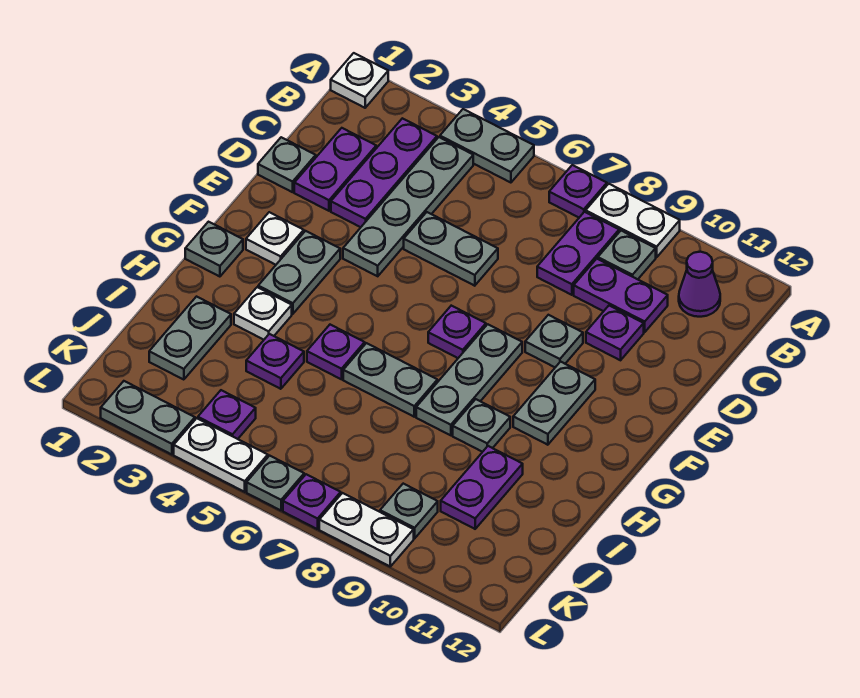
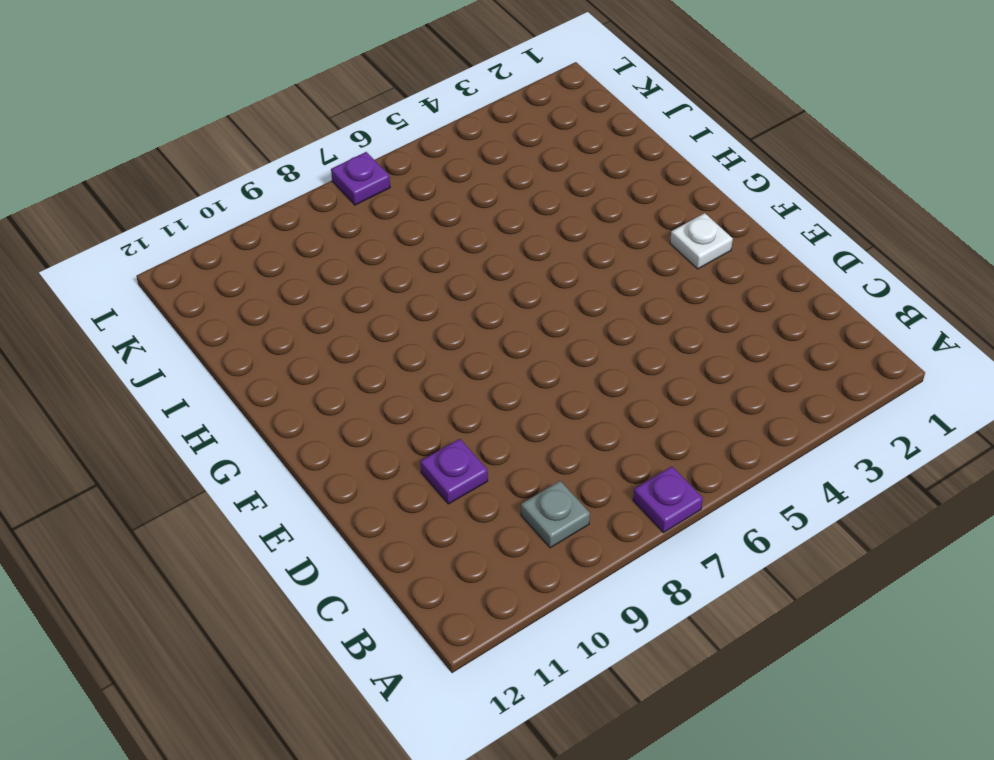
none -> white plate A1 level 1
none -> grey plate A4:A5 level 1
none -> white plate A8:A9 level 1
none -> purple plate B3:D3 level 1

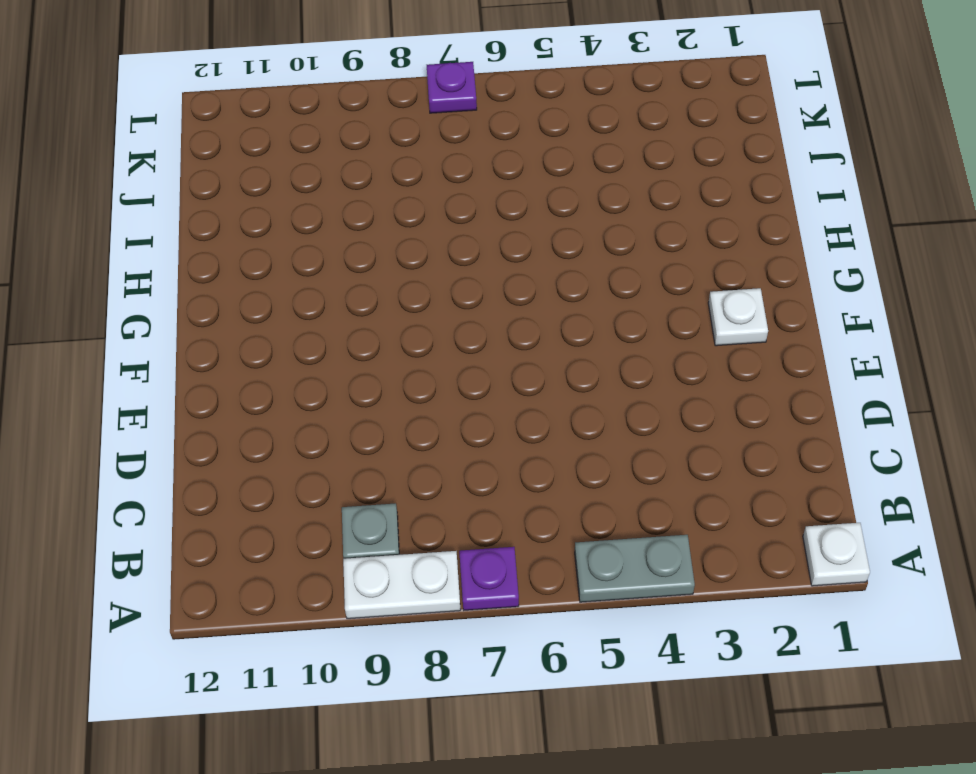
none -> purple plate B3:D3 level 1
none -> grey plate B4:E4 level 1
none -> purple plate B8:C8 level 1
none -> purple cone B11 level 1

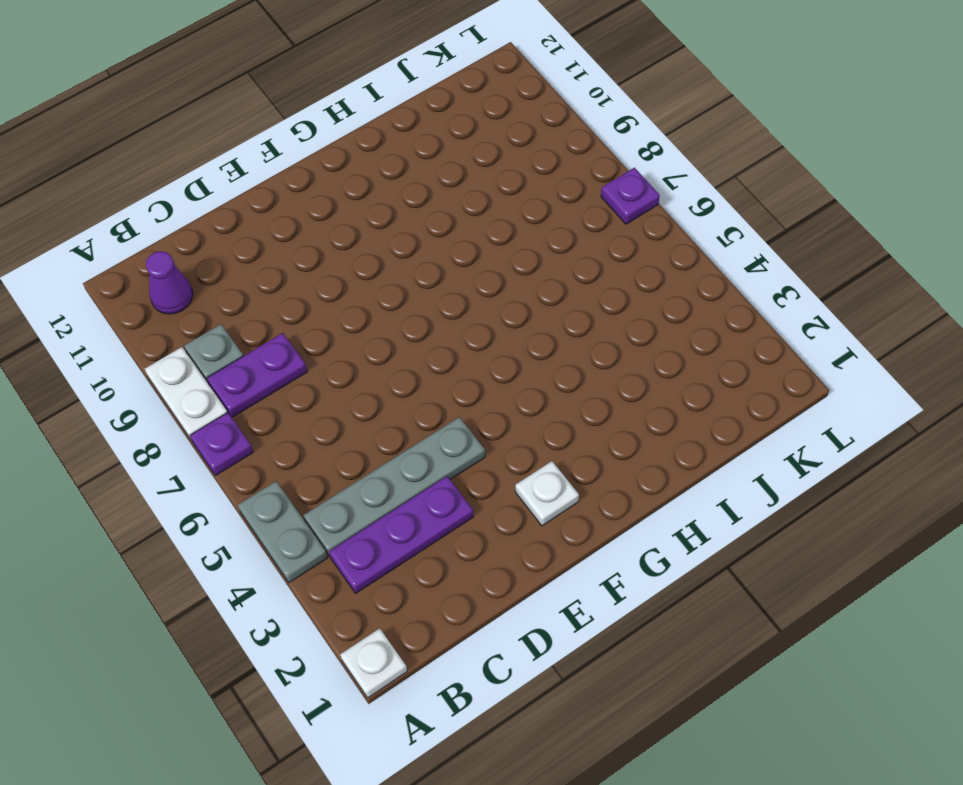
none -> purple plate C2:D2 level 1
none -> purple plate C9:C10 level 1
none -> grey plate D1 level 1
none -> grey plate D5:D6 level 1

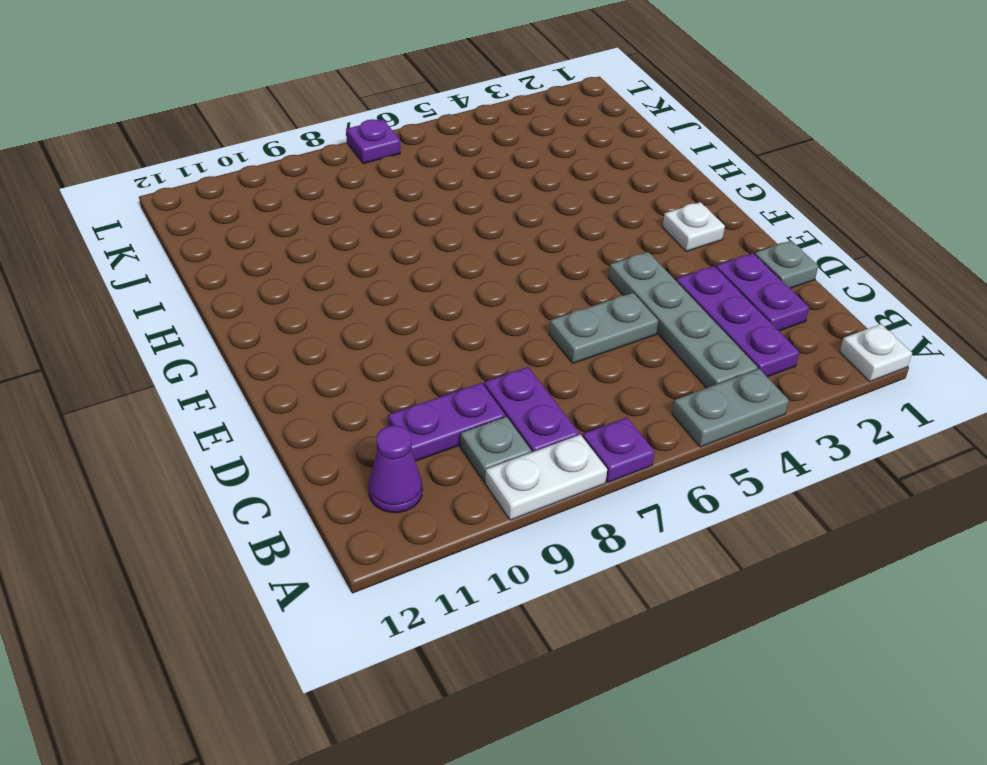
none -> purple plate D10 level 1
none -> grey plate E9 level 1
none -> grey plate F3:G3 level 1
none -> purple plate F7 level 1

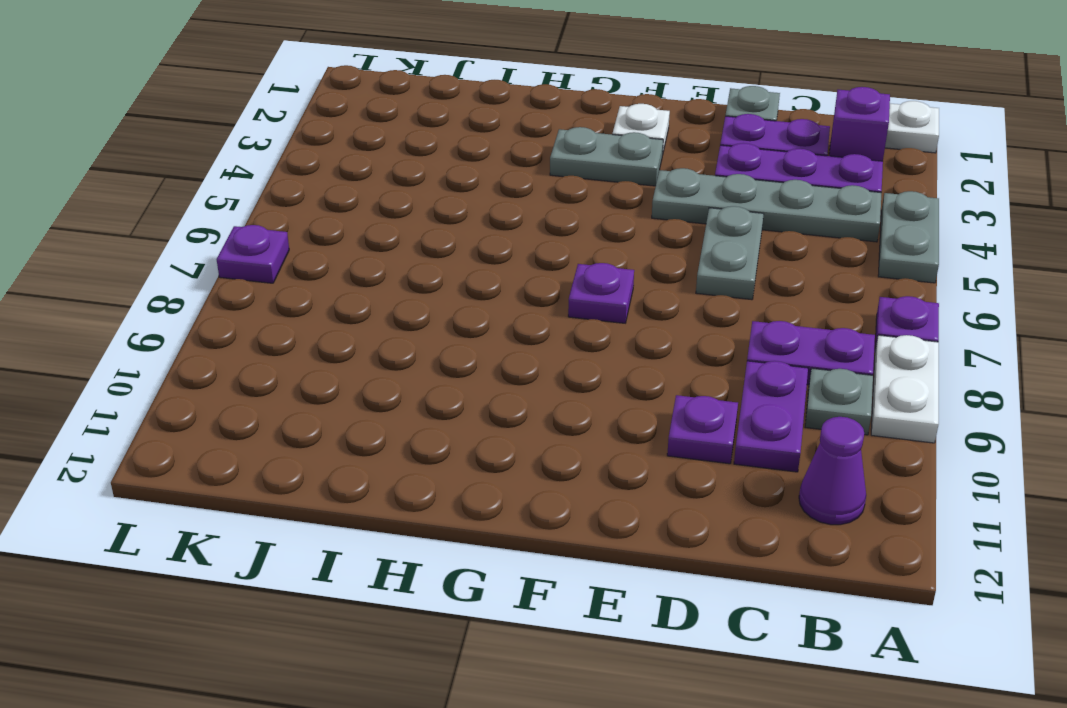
purple brick B2 level 1 -> none
none -> grey plate E9 level 1
none -> grey plate F8:H8 level 1
none -> grey plate F10:G10 level 1
none -> grey plate G1 level 1

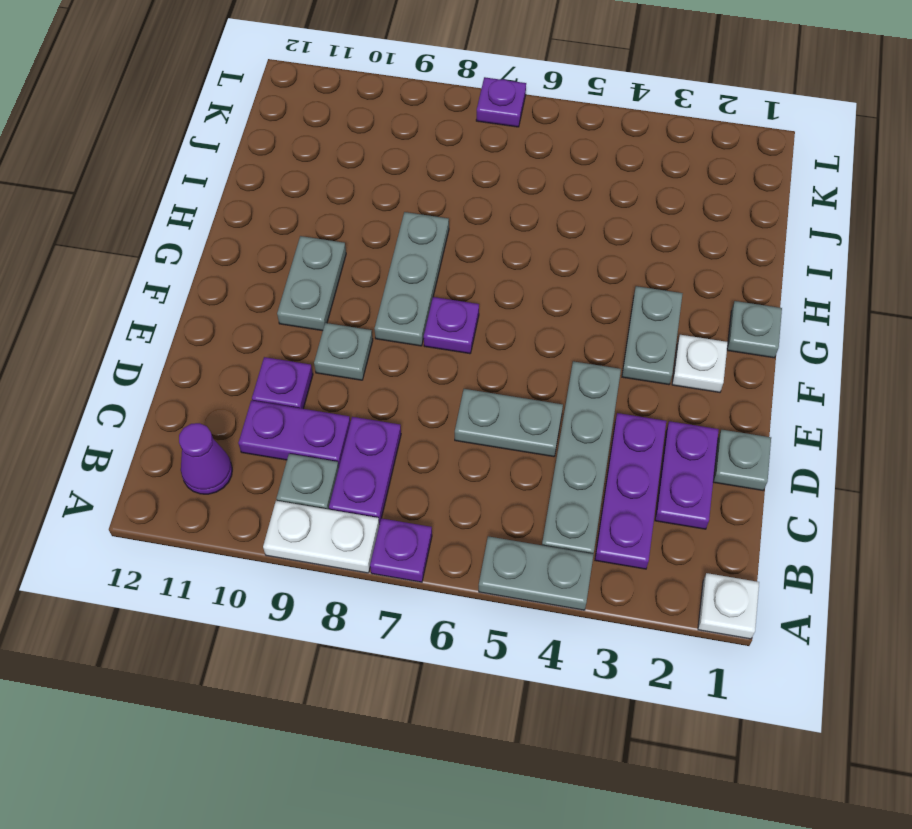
none -> white plate H3 level 1
none -> purple plate H5 level 1
none -> grey plate H6:H7 level 1
none -> grey plate H9 level 1

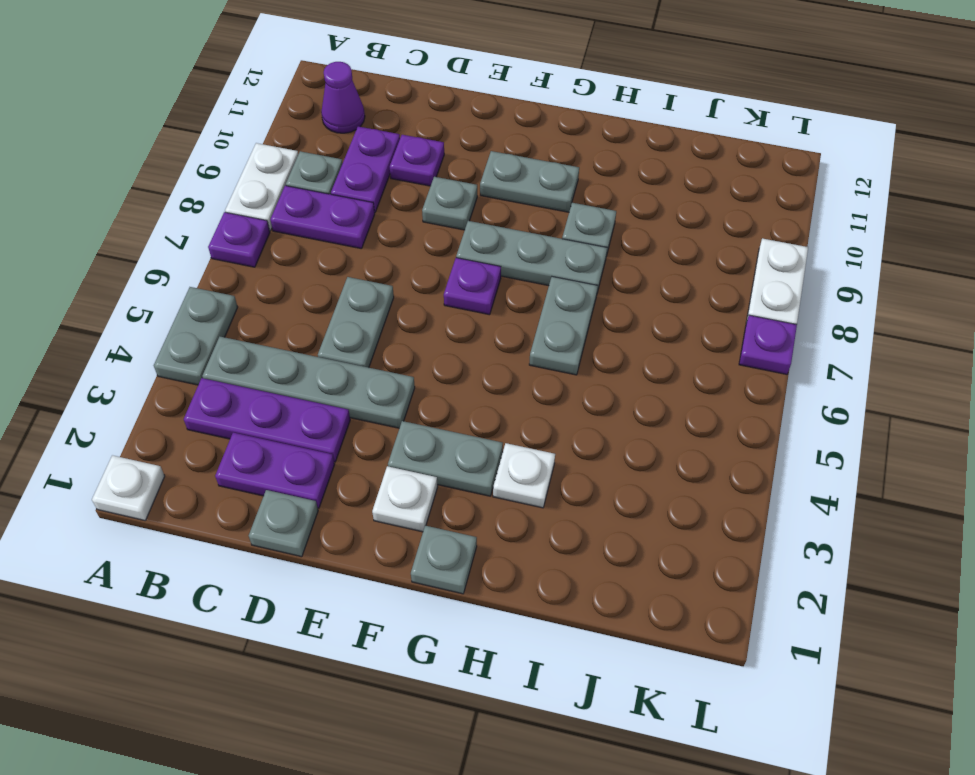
none -> purple plate H5 level 1
none -> grey plate I2:J2 level 1
none -> purple plate I4 level 1
none -> purple plate I10:J10 level 1

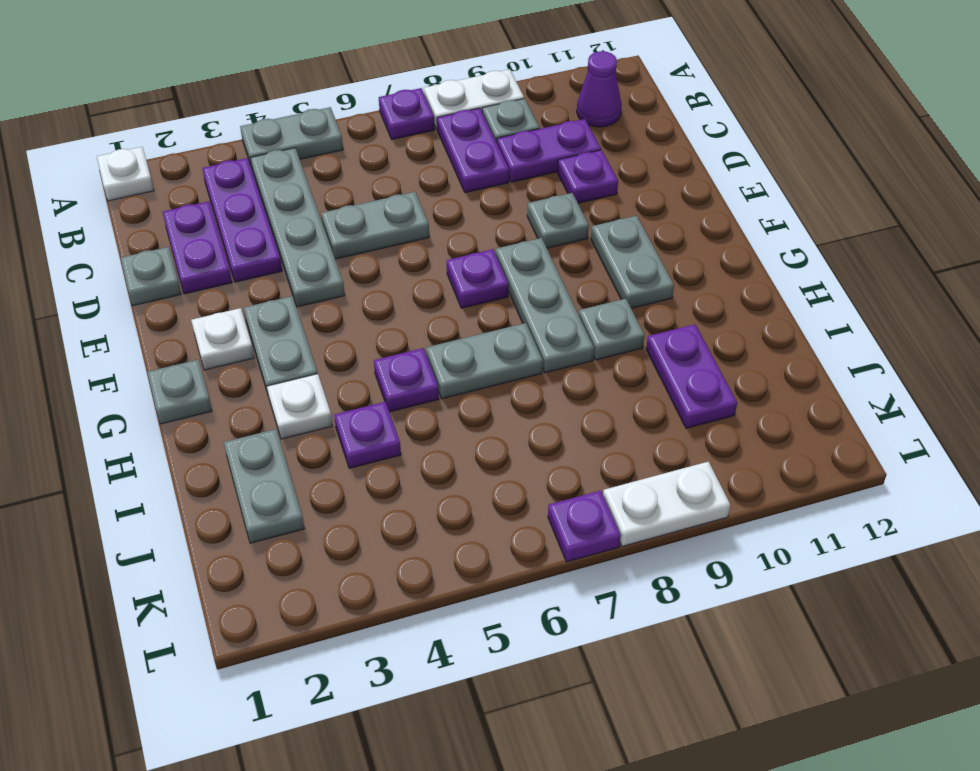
none -> purple plate K4 level 1
none -> grey plate K9 level 1
none -> grey plate L2:L3 level 1
none -> white plate L4:L5 level 1

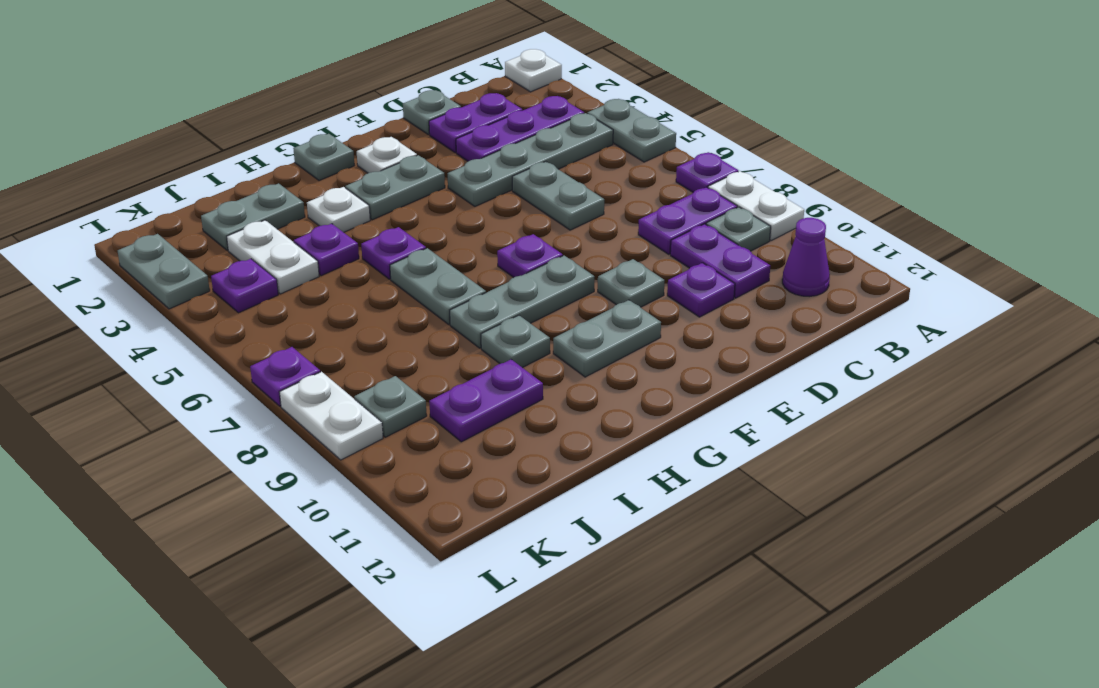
white plate J3:J4 level 1 -> white plate L4:L5 level 1
none -> grey plate L6 level 1

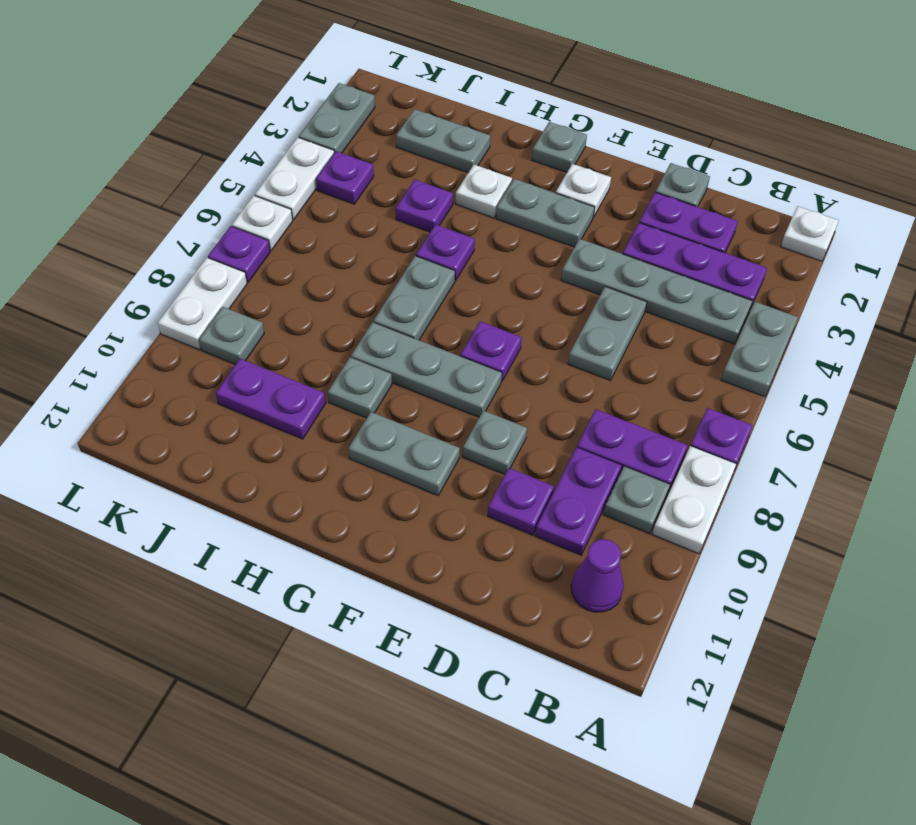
white plate L6 level 1 -> grey plate L6 level 1

